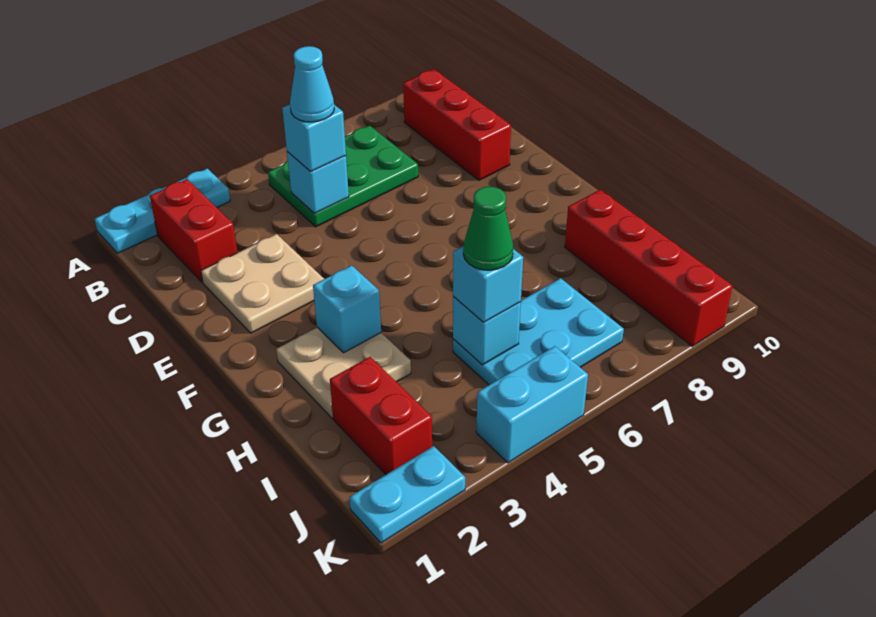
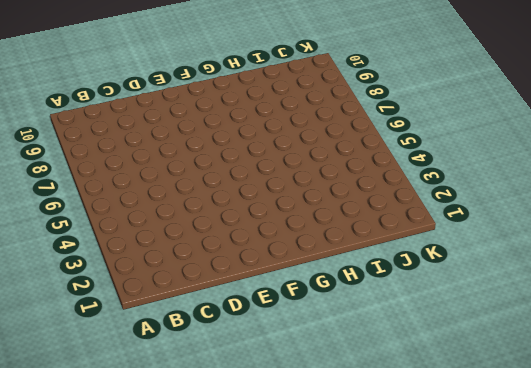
none -> cyan plate A1:A3 level 1
none -> red brick B2:C2 level 1
none -> green plate B5:C7 level 1

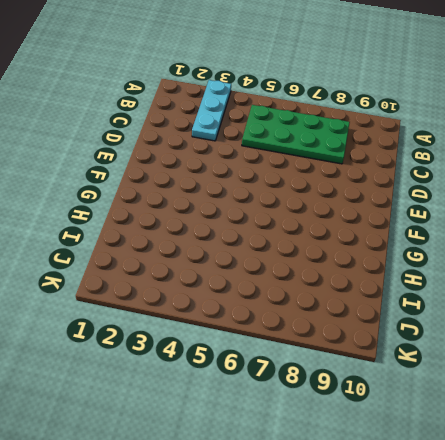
cyan plate A3:C3 level 1 -> cyan plate A1:A3 level 1
green plate B5:C8 level 1 -> green plate B5:C7 level 1
none -> red brick B2:C2 level 1
none -> red brick B9:D9 level 1
none -> tan plate D2:E3 level 1

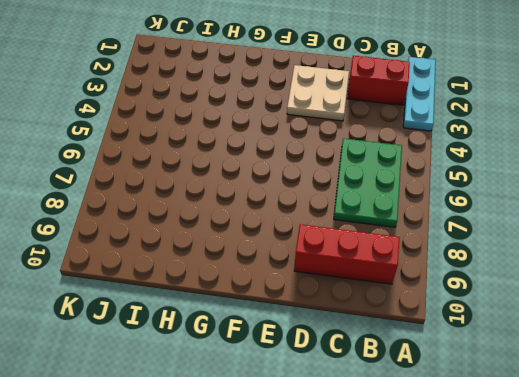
none -> tan plate G2:H3 level 1
none -> red brick H9:K9 level 1
none -> red brick I2:J2 level 1

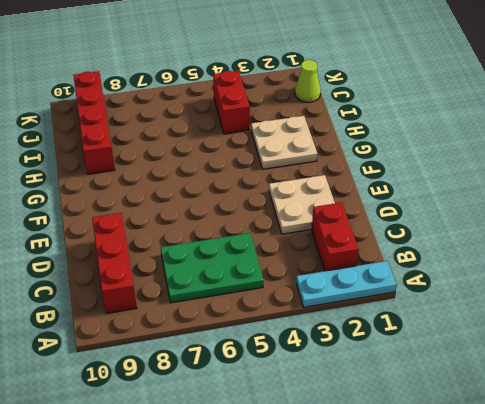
red brick I4:J4 level 1 -> red brick I2:J2 level 1
lime cone J1 level 1 -> none
none -> cyan plate I5:J7 level 1
none -> cyan plate K1:K2 level 1
none -> cyan brick K4:K5 level 1

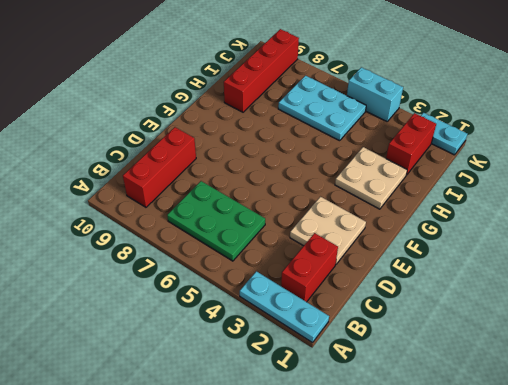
none -> cyan brick C5 level 2
none -> cyan brick G3 level 2
none -> cyan brick I5 level 2

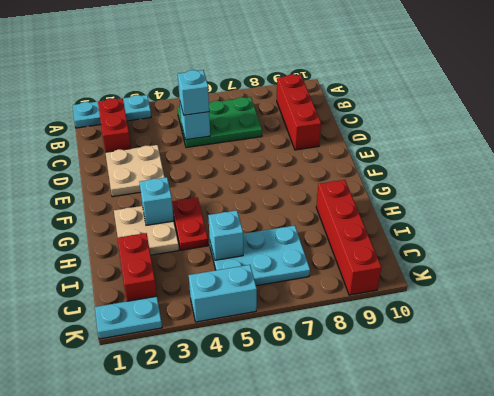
red plate G4:H4 level 1 -> none
none -> cyan brick I5 level 3
none -> cyan cone C5 level 4
none -> green cone I5 level 4

